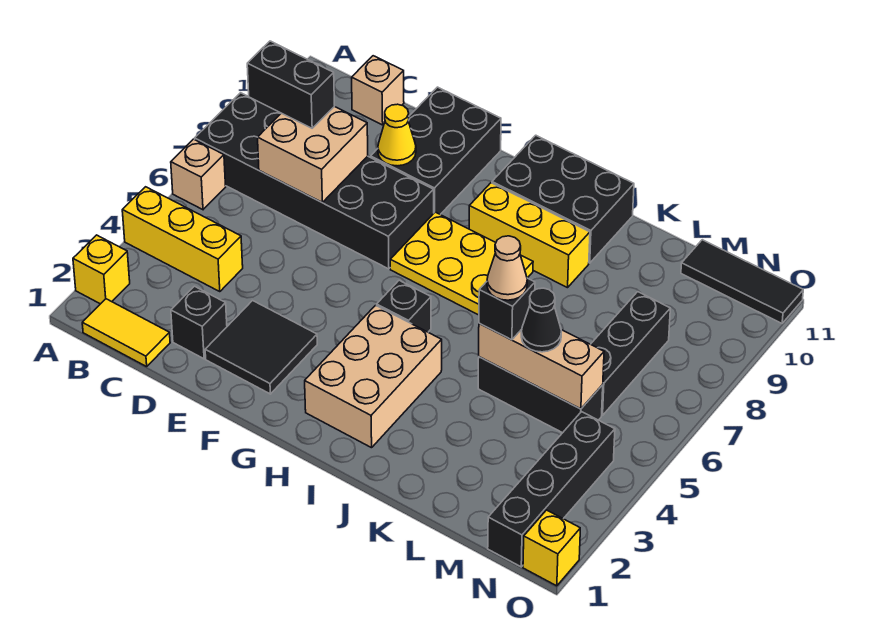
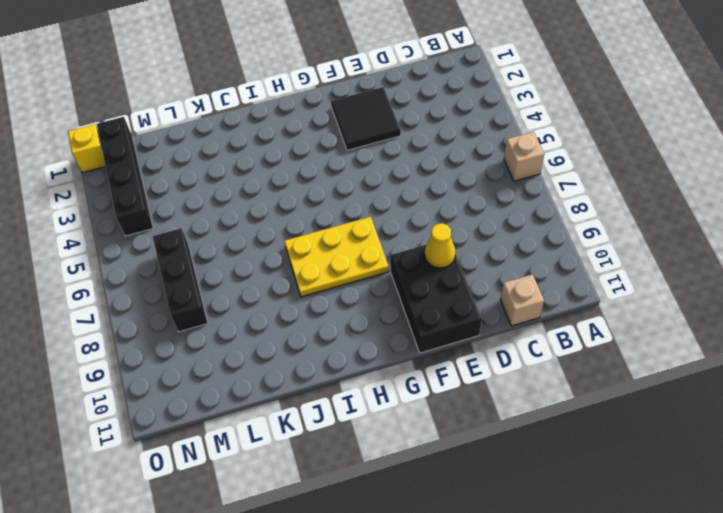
none -> yellow brick A2 level 1
none -> yellow brick A4:C4 level 1
none -> black brick A7:F8 level 1

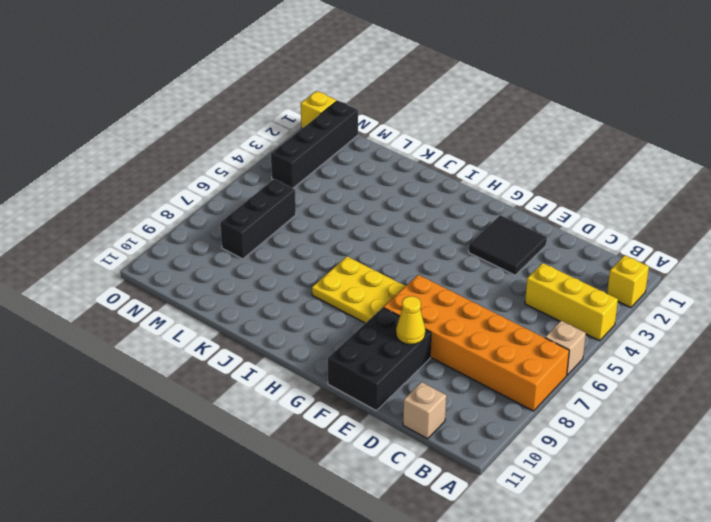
orange brick A7:F8 level 1 -> black brick A7:F8 level 1
none -> yellow tile B1:C1 level 1
none -> black brick D2 level 1
none -> tan brick H2:I4 level 1

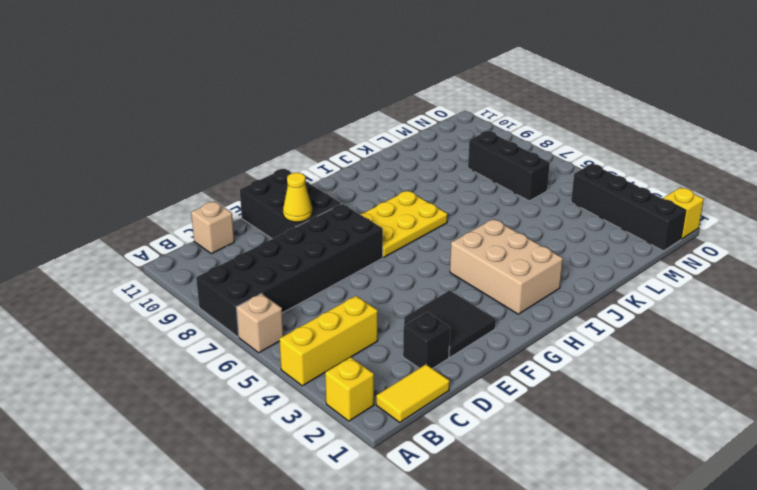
none -> black brick H5 level 1
none -> yellow brick H9:J9 level 1
none -> black brick H10:J11 level 1

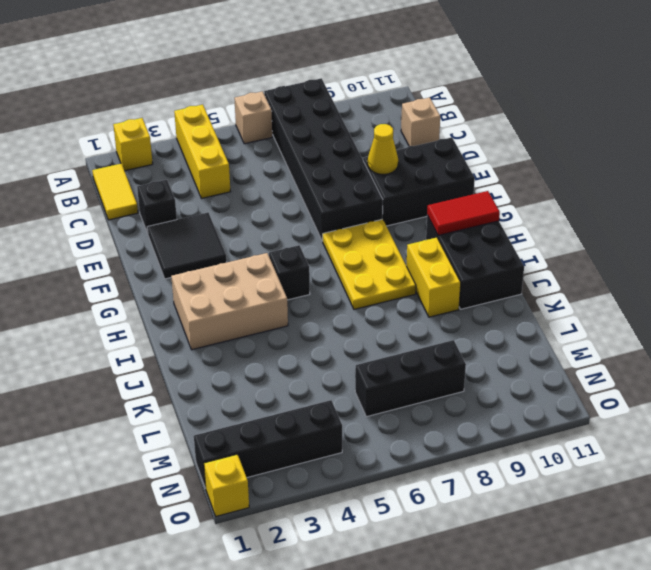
red tile H10:H11 level 2 -> none
yellow brick I9:J9 level 1 -> yellow brick H9:J9 level 1
none -> black brick K5:M5 level 1
none -> black tile M11:O11 level 1
none -> tan brick C7:D8 level 2

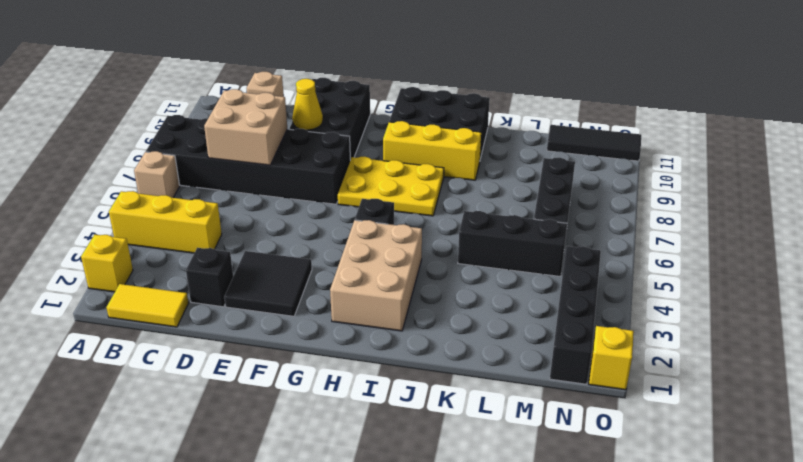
none -> tan brick K5:M5 level 2
none -> black brick B8:C8 level 3
none -> black brick K5 level 3

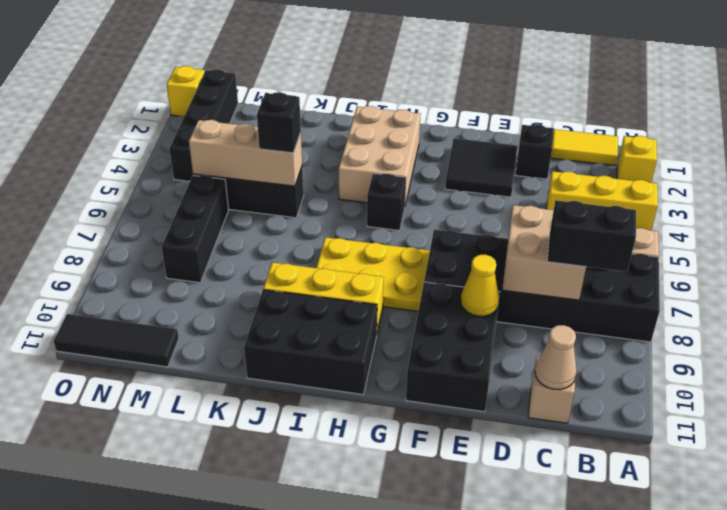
tan cone C11 level 2 -> tan cone K5 level 4
none -> black cone L5 level 3

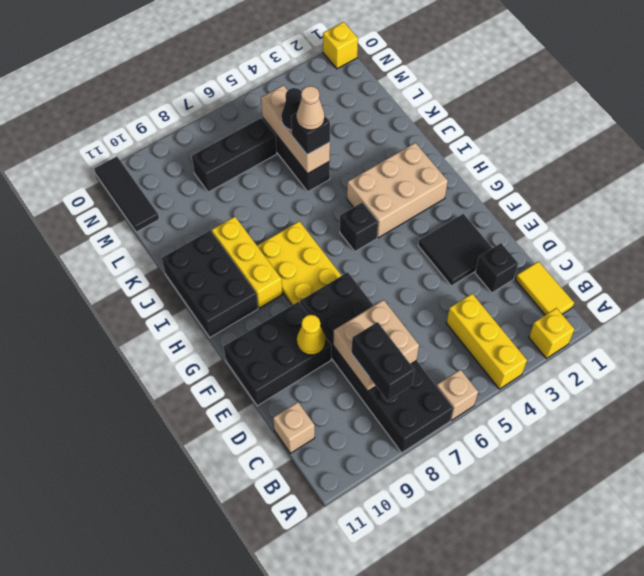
none -> black brick N1:N4 level 1

